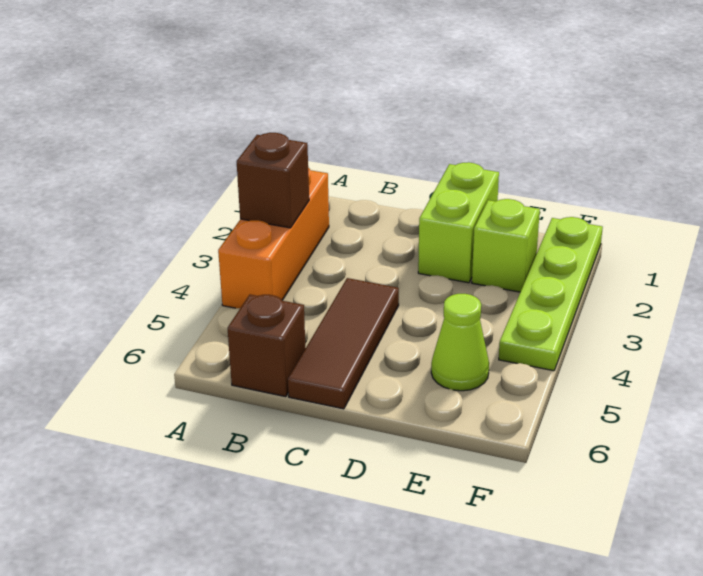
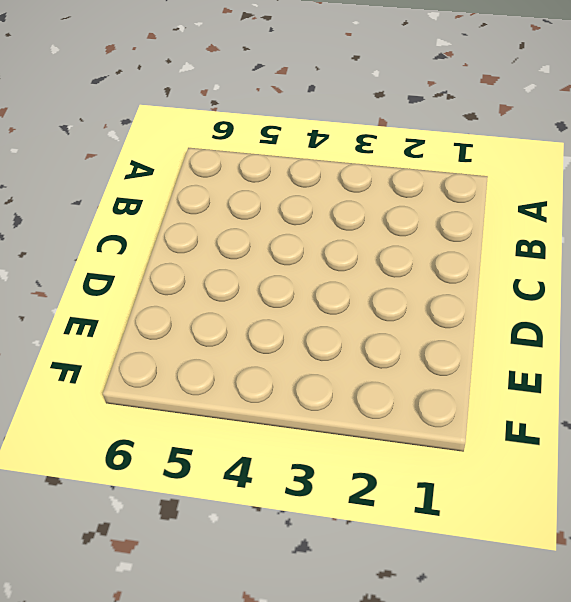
none -> orange brick A2:A4 level 1
none -> brown brick B6 level 1

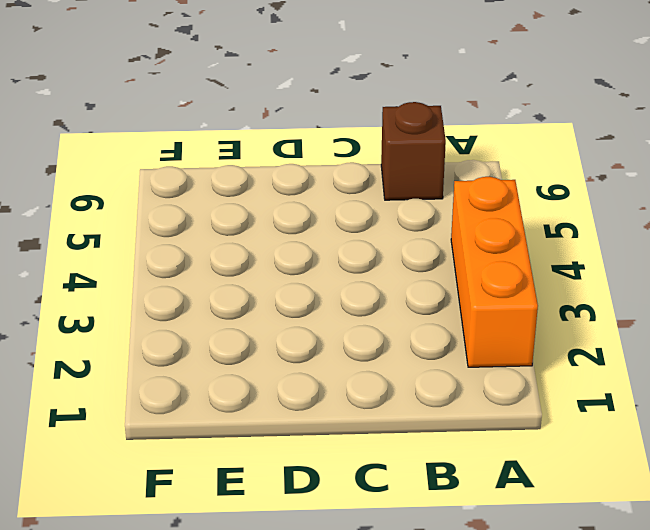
none -> brown tile C4:C6 level 1
none -> lime brick D1:D2 level 1

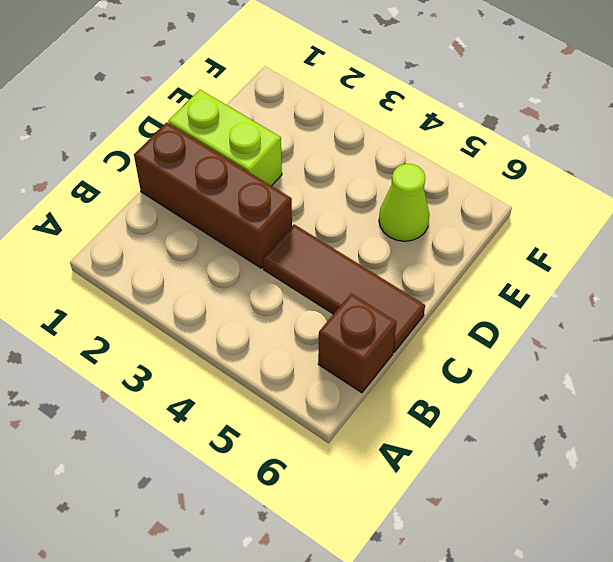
brown brick C1:C3 level 1 -> none
none -> orange brick A2:A4 level 1
none -> lime brick E2 level 1

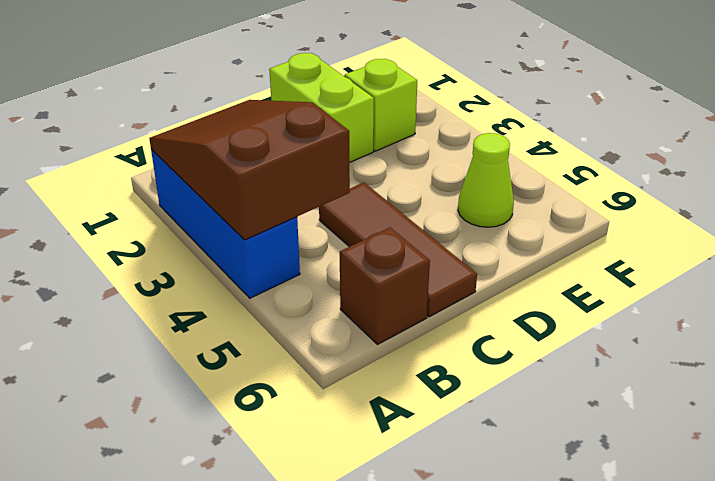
blue brick A2:A4 level 1 -> orange brick A2:A4 level 1
brown slope A2:B4 level 2 top 4 -> brown brick A3 level 2
none -> lime plate F1:F4 level 1

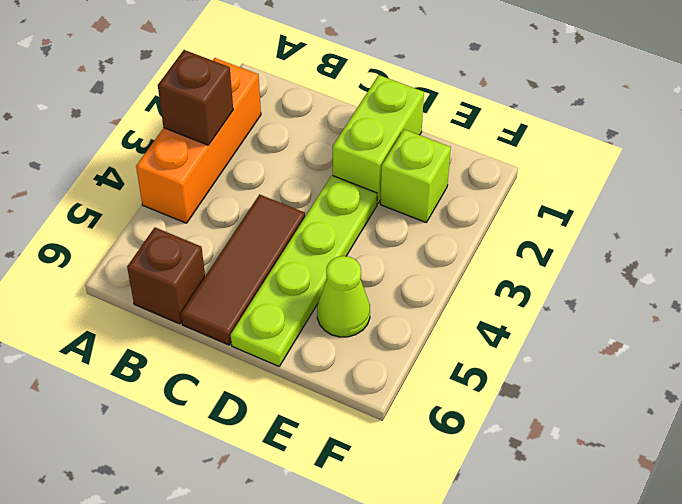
lime plate D3:D6 level 1 -> lime plate F1:F4 level 1

